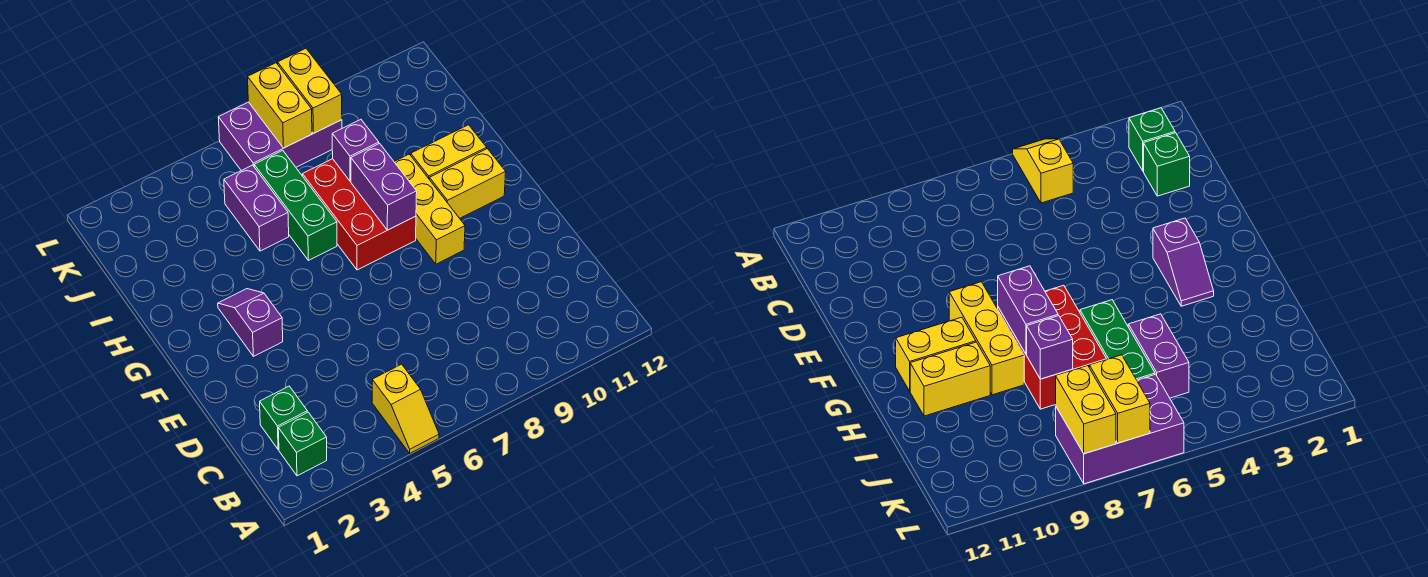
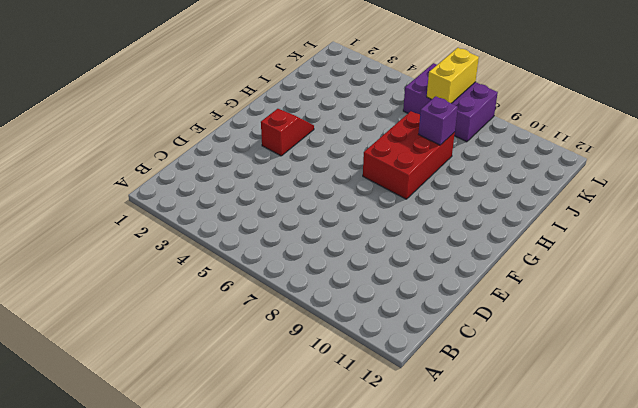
red slope F3:G3 level 1 top F -> purple slope F3:G3 level 1 top F
none -> yellow slope A5:B5 level 1 top B
none -> green brick B2 level 1
none -> green brick C2 level 1

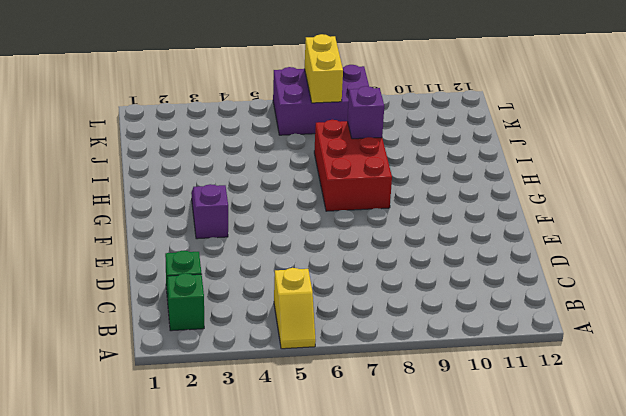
none -> yellow brick F9:H9 level 1
none -> yellow brick G10:G11 level 1
none -> green brick H6:J6 level 1

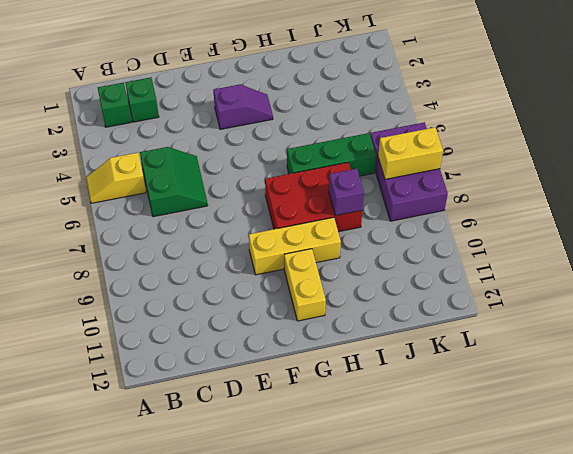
green slope C5:D6 level 1 top C -> none
none -> yellow brick H10:H11 level 1
none -> purple brick I5:J5 level 1
none -> purple brick G8:H8 level 2

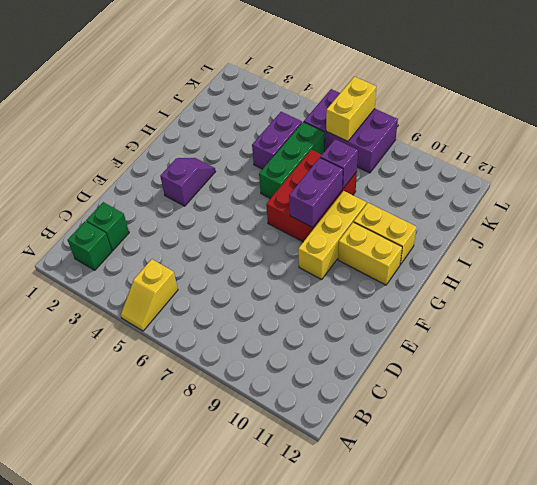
none -> yellow brick K8:L8 level 2

